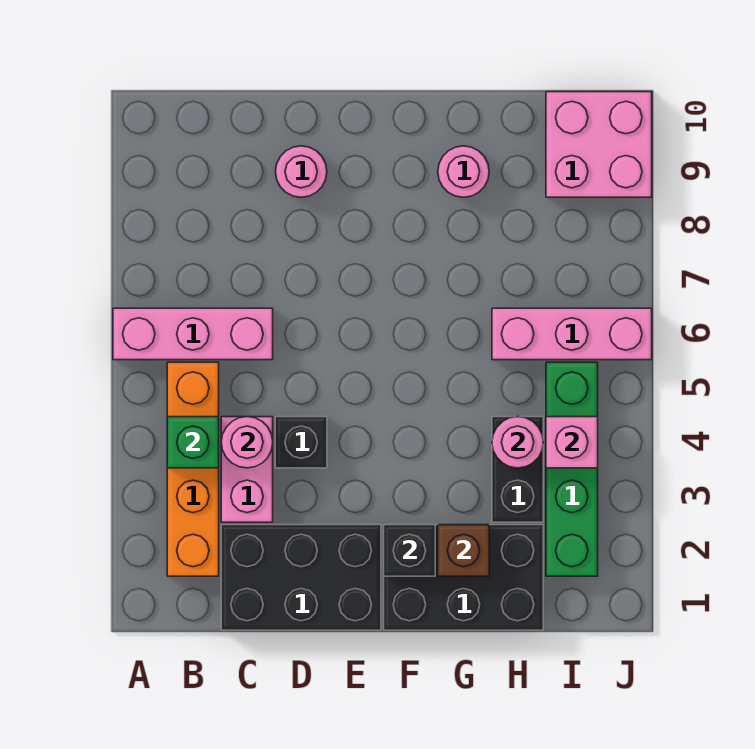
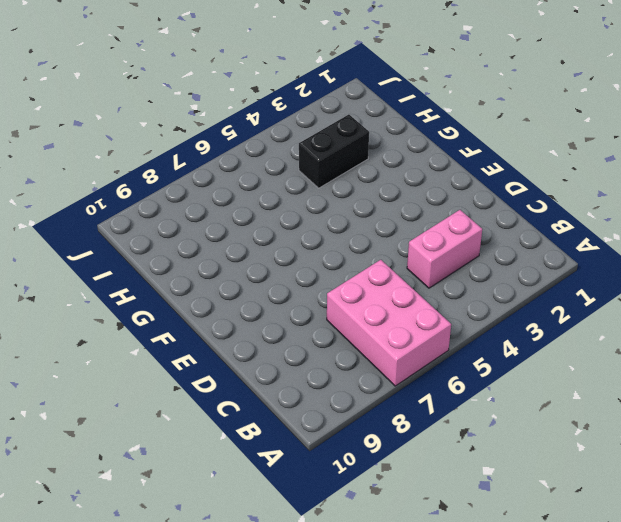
pink brick A6:C7 level 1 -> pink brick A6:C6 level 1
none -> orange brick B2:B5 level 1
none -> black brick C1:E2 level 1
none -> black brick D4 level 1

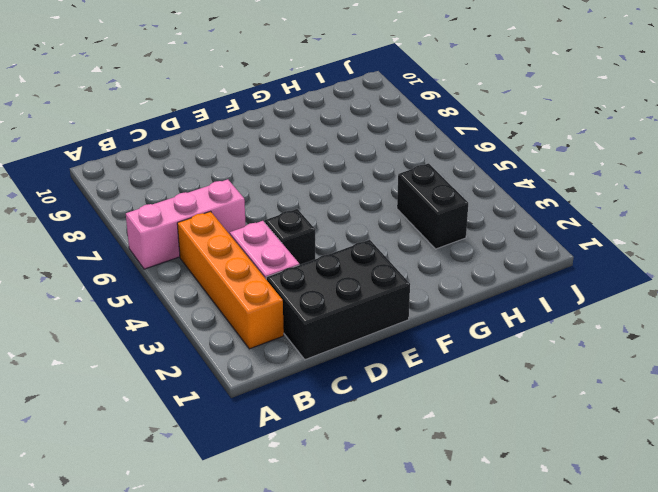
none -> pink round brick D9 level 1
none -> black brick F1:H2 level 1
none -> pink round brick G9 level 1

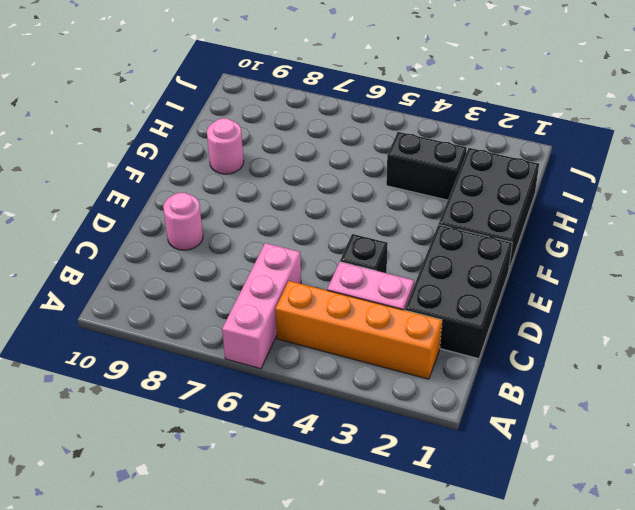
none -> pink brick H6:J6 level 1
none -> green brick I2:I5 level 1
none -> pink brick I9:J10 level 1

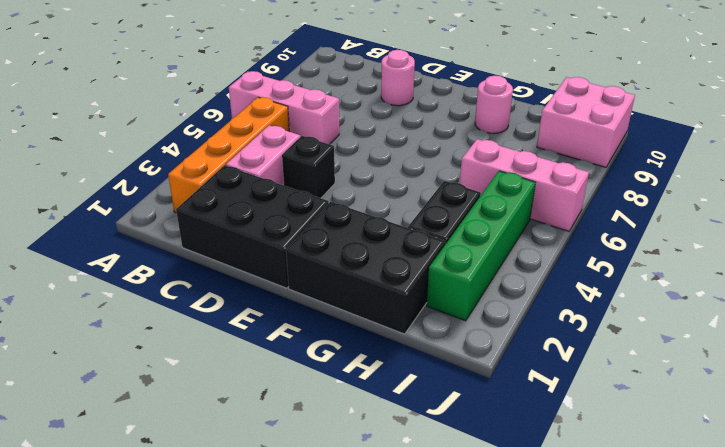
none -> green brick B4 level 2
none -> pink round brick C4 level 2
none -> black brick F2 level 2

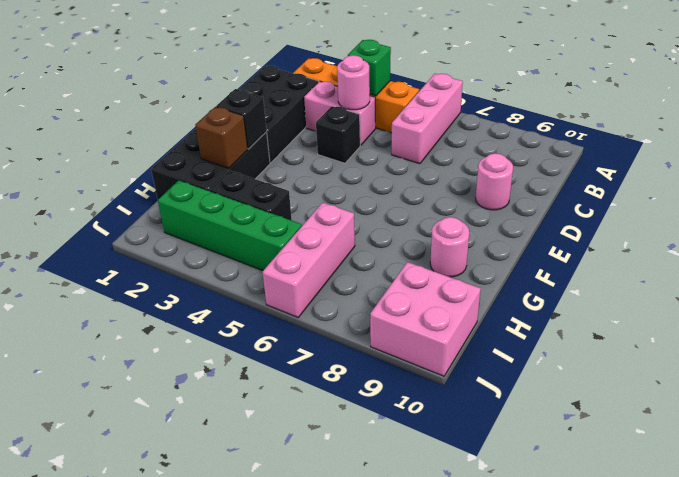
none -> pink round brick H4 level 2
none -> pink brick I4 level 2

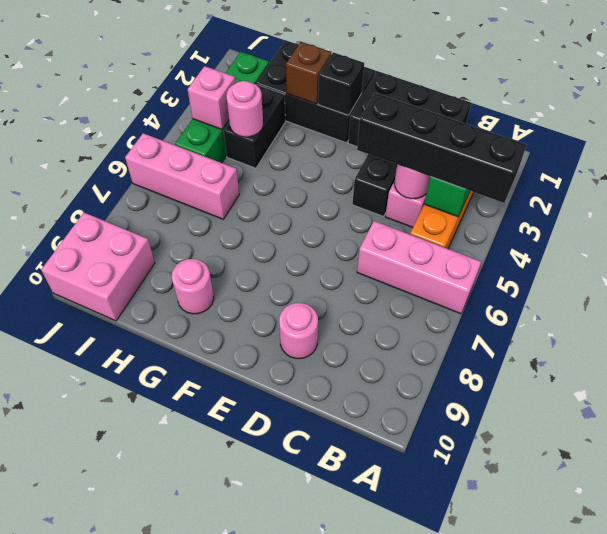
black brick A4:D4 level 3 -> none

